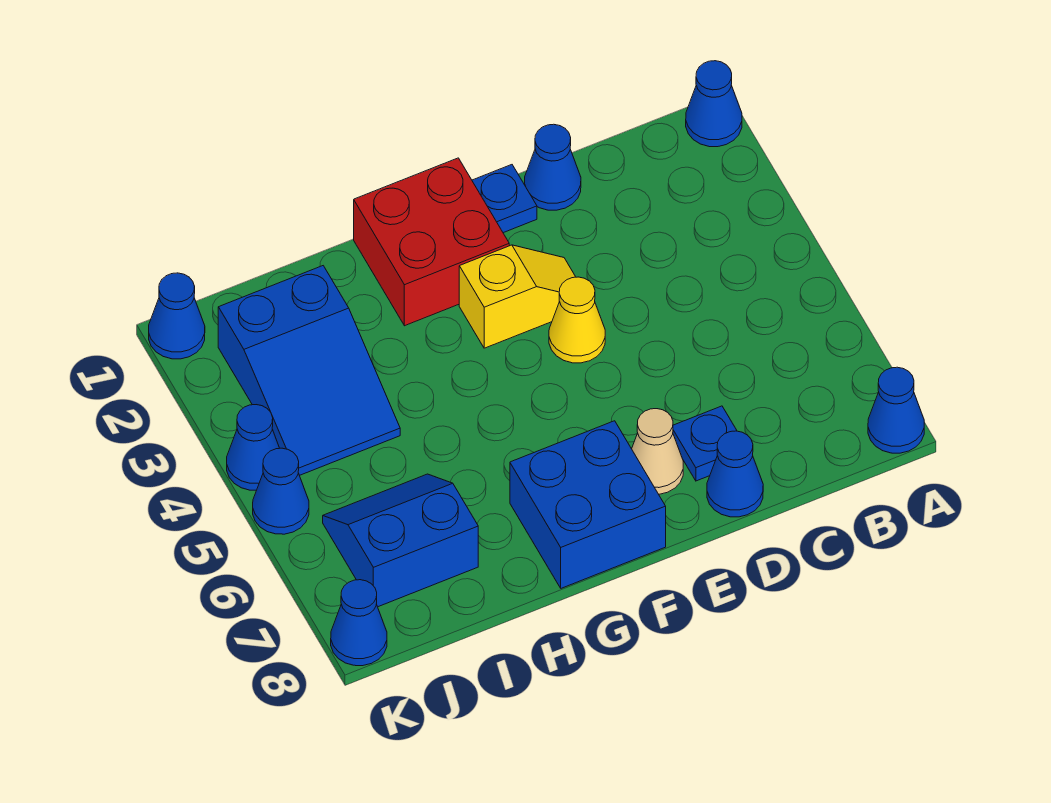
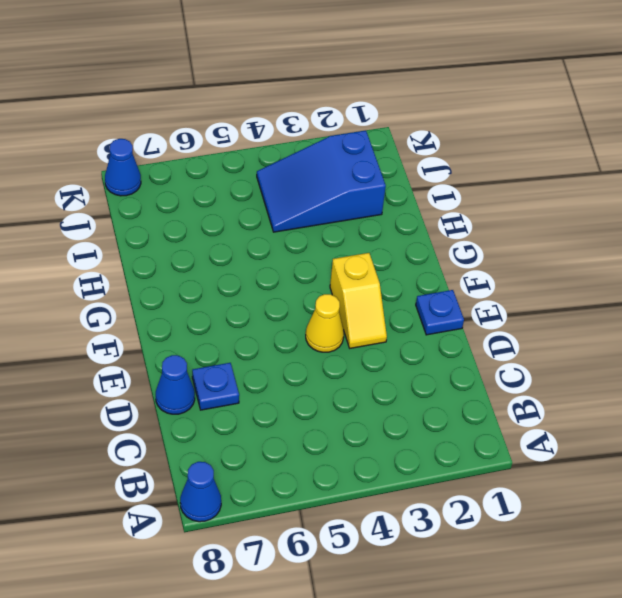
none -> blue cone A1 level 1
none -> blue cone D1 level 1
none -> tan cone E7 level 1

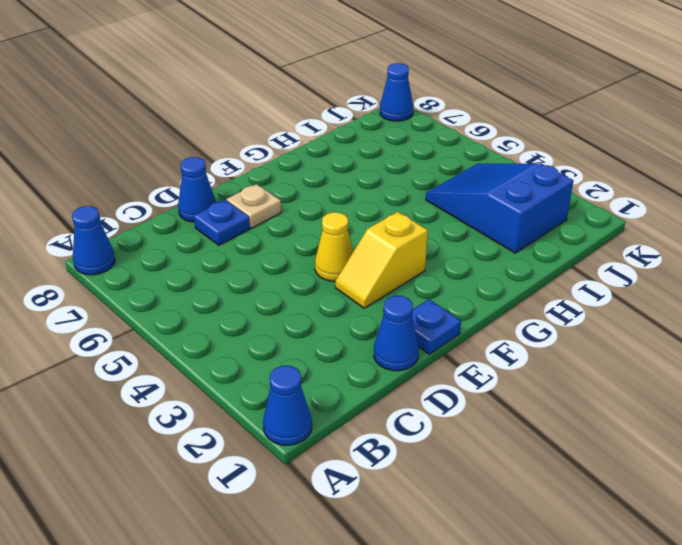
tan plate E7 level 1 -> tan cone E7 level 1
none -> red brick F1:G2 level 1
none -> blue brick F7:G8 level 1
none -> blue slope I6:J7 level 1 top 7

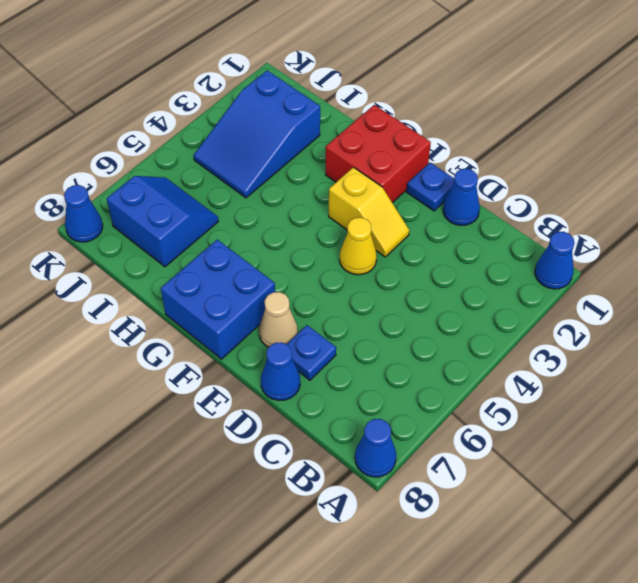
none -> blue cone K1 level 1
none -> blue cone K4 level 1
none -> blue cone K5 level 1

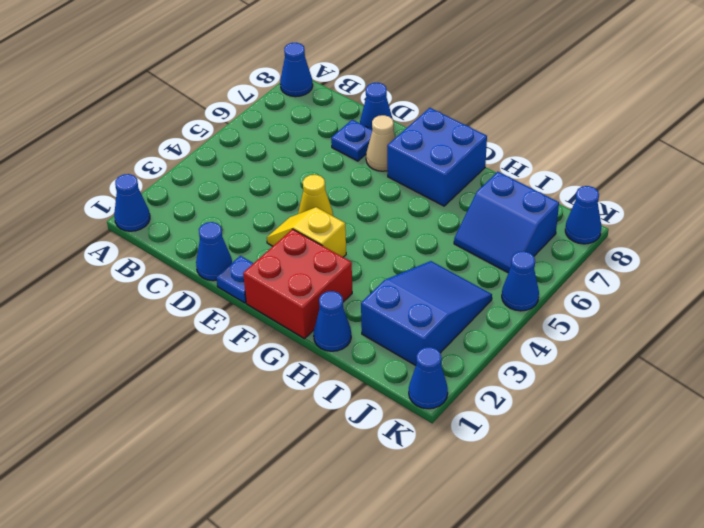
blue cone H1 level 1 -> blue cone K4 level 1

